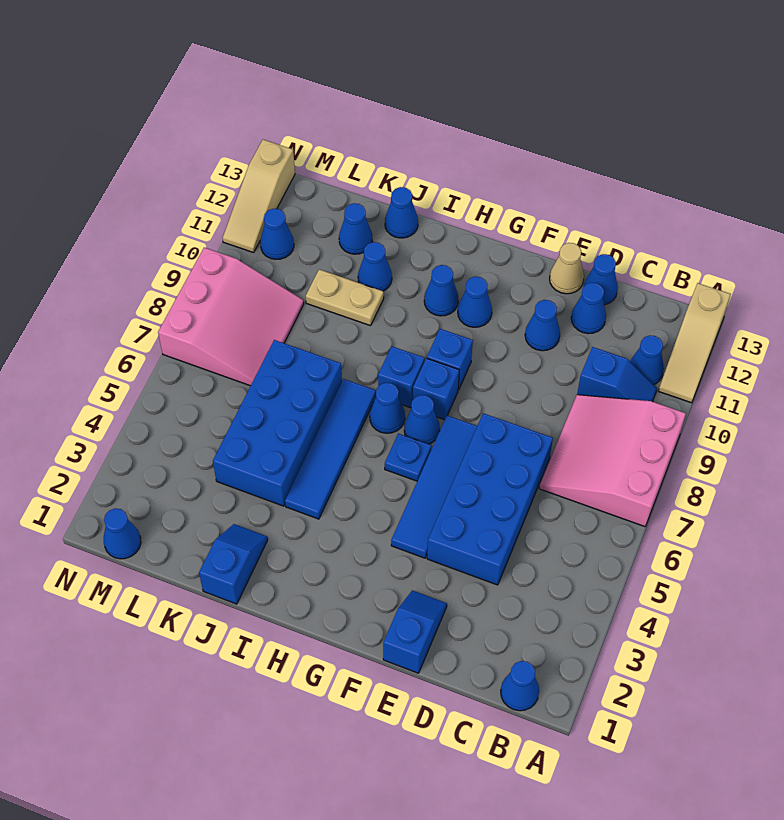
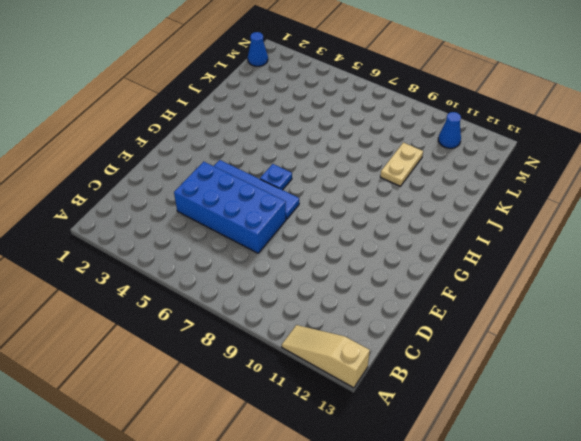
none -> pink slope A7:C9 level 1 top A
none -> blue cone B1 level 1
none -> blue slope B10:C10 level 1 top C
none -> blue cone B11 level 1

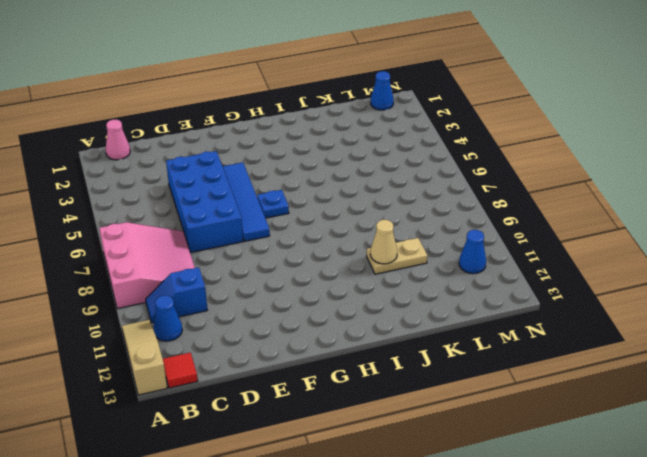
pink cone B1 level 1 -> blue cone B1 level 1
red tile B13 level 1 -> none
tan cone J10 level 2 -> tan cone E13 level 1
none -> blue cone D12 level 1
none -> blue cone D13 level 1
none -> blue slope E1:E2 level 1 top 1
none -> blue cone E11 level 1

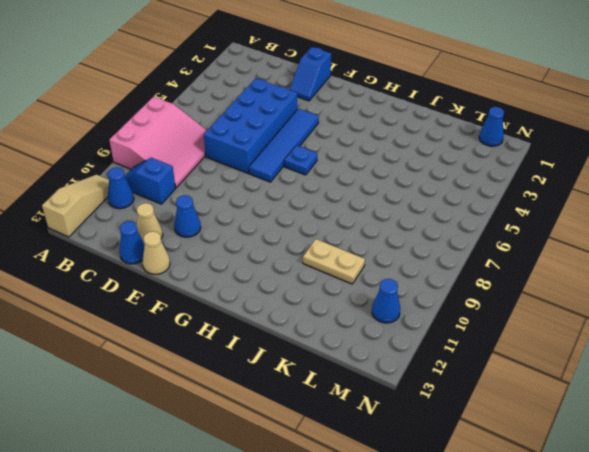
tan cone D12 level 1 -> blue cone D12 level 1
none -> blue cone B1 level 1
none -> blue cone G7 level 1
none -> blue brick G8 level 1
none -> blue brick G9 level 1

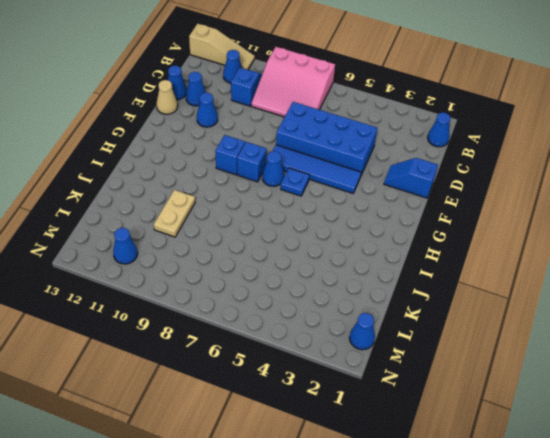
none -> blue cone G11 level 1
none -> blue cone H7 level 1
none -> blue brick H8 level 1
none -> blue cone H11 level 1

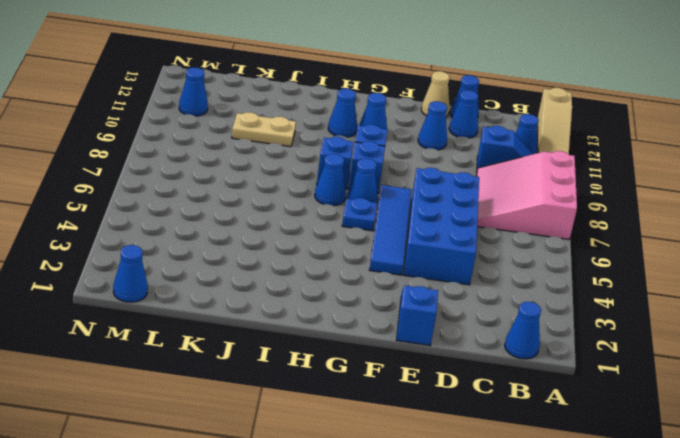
none -> blue tile I4:I7 level 1
none -> blue slope J1:J2 level 1 top 1
none -> blue brick J4:K7 level 1
none -> blue cone J11 level 1

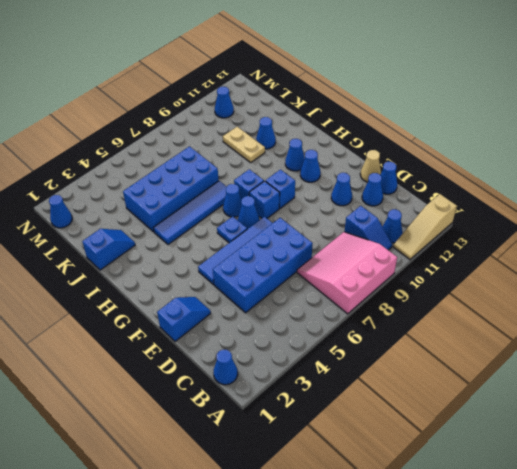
none -> blue cone J13 level 1
none -> blue cone K12 level 1
none -> pink slope L7:N9 level 1 top N
none -> tan slope N11:N13 level 1 top 13

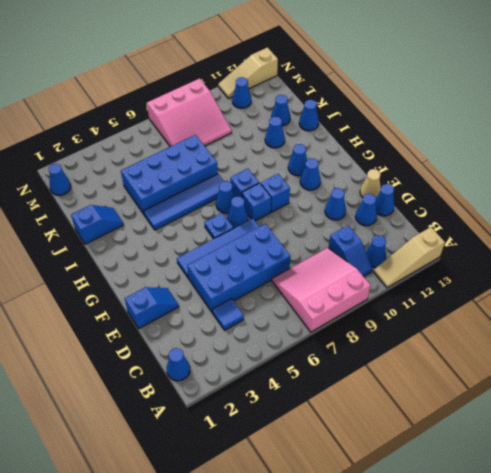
blue tile C4 level 1 -> none
none -> tan plate J10:K10 level 1

